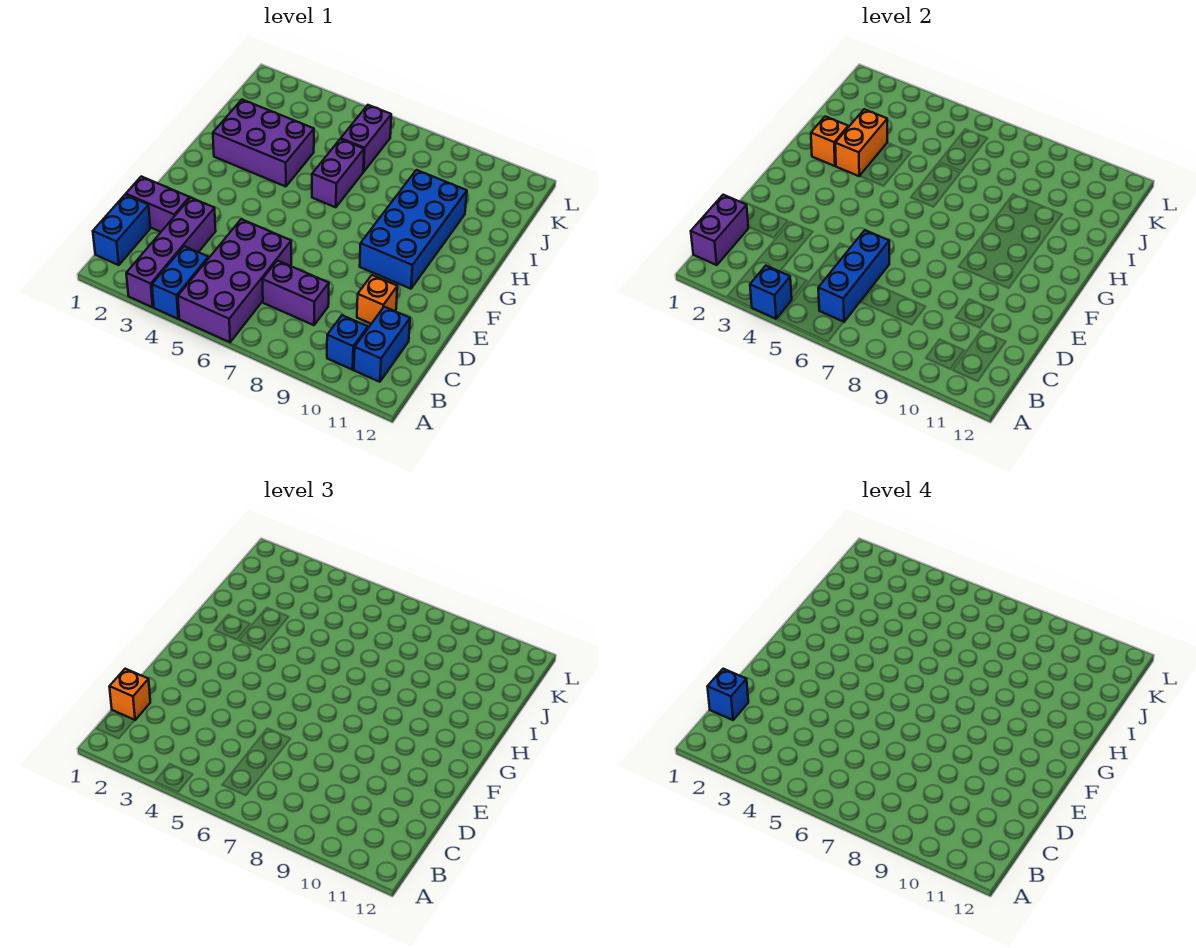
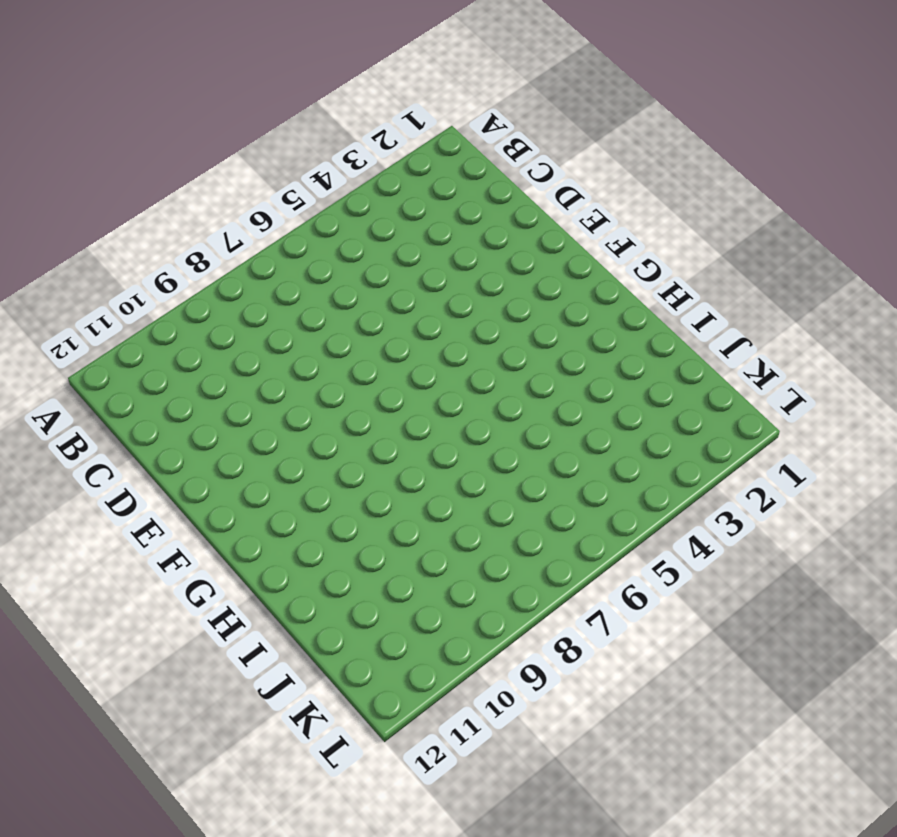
none -> purple brick A3:D3 level 1
none -> blue brick A4:B4 level 1
none -> purple brick A5:D6 level 1

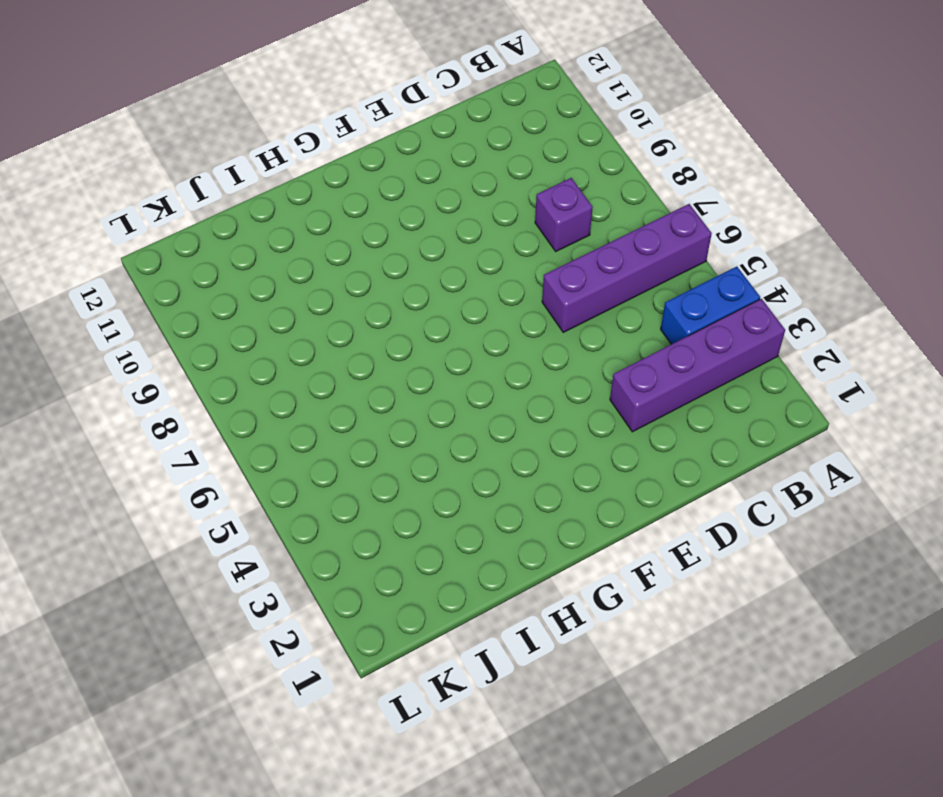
purple brick A6:D6 level 1 -> purple brick A5:D6 level 1
purple brick C8 level 1 -> purple brick C7:C8 level 1
none -> blue brick B1:C1 level 1
none -> blue brick B10 level 1
none -> blue brick B11:C11 level 1

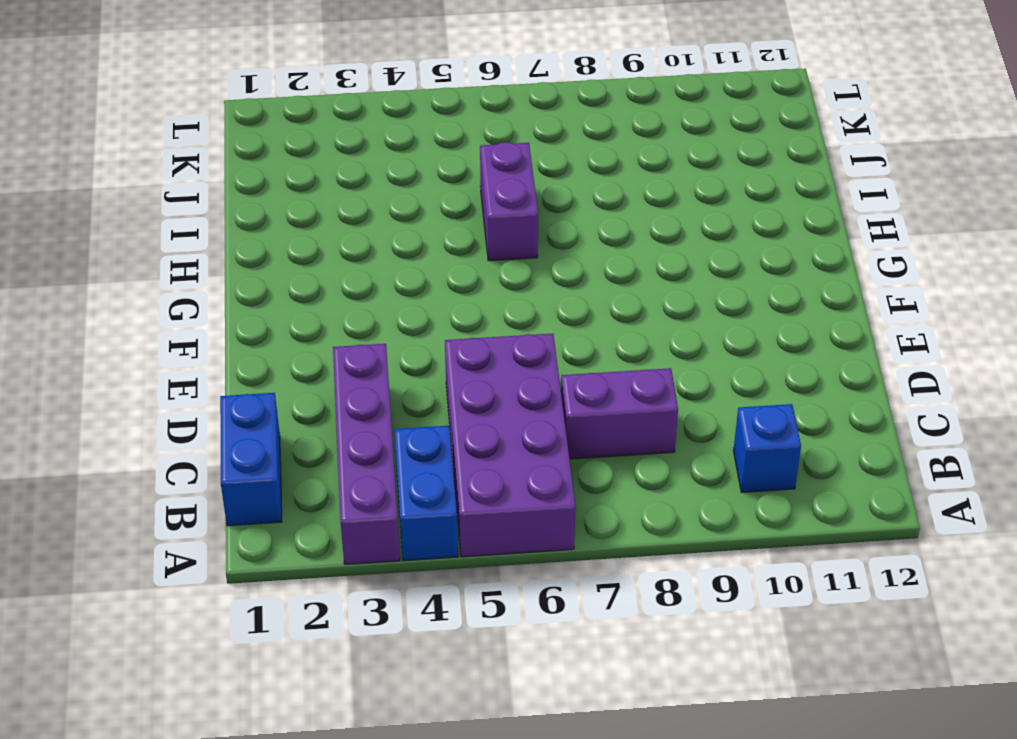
none -> blue brick B11:C11 level 1
none -> purple brick D1:D2 level 1
none -> orange brick D10 level 1

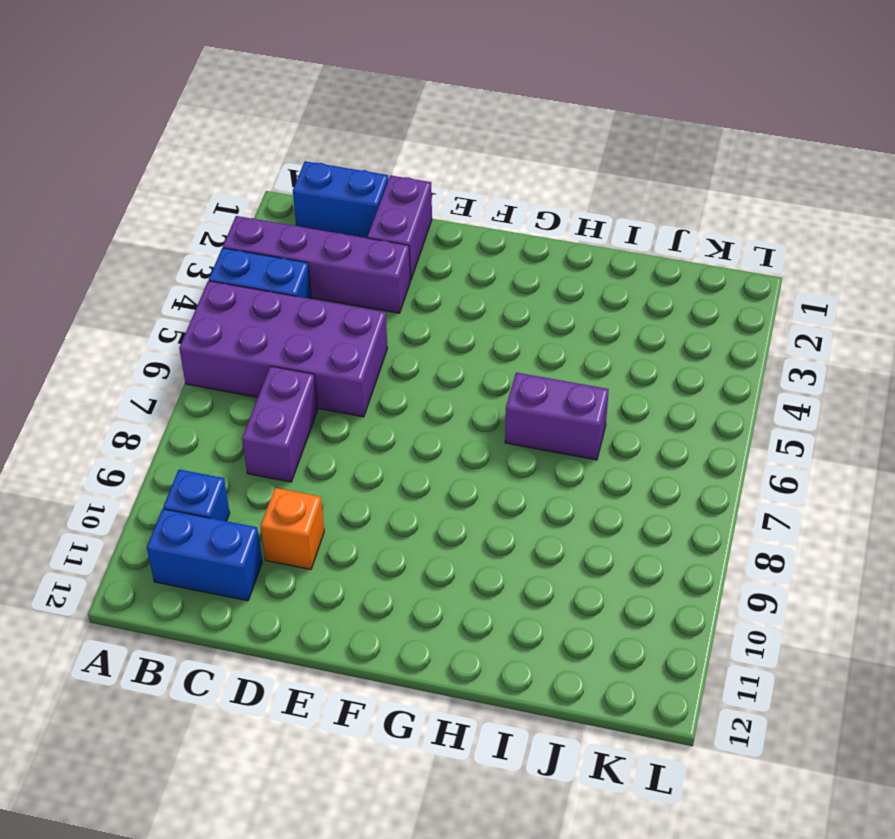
none -> blue brick F9:I10 level 1
none -> purple brick H2:I4 level 1
none -> purple brick J6:K6 level 1

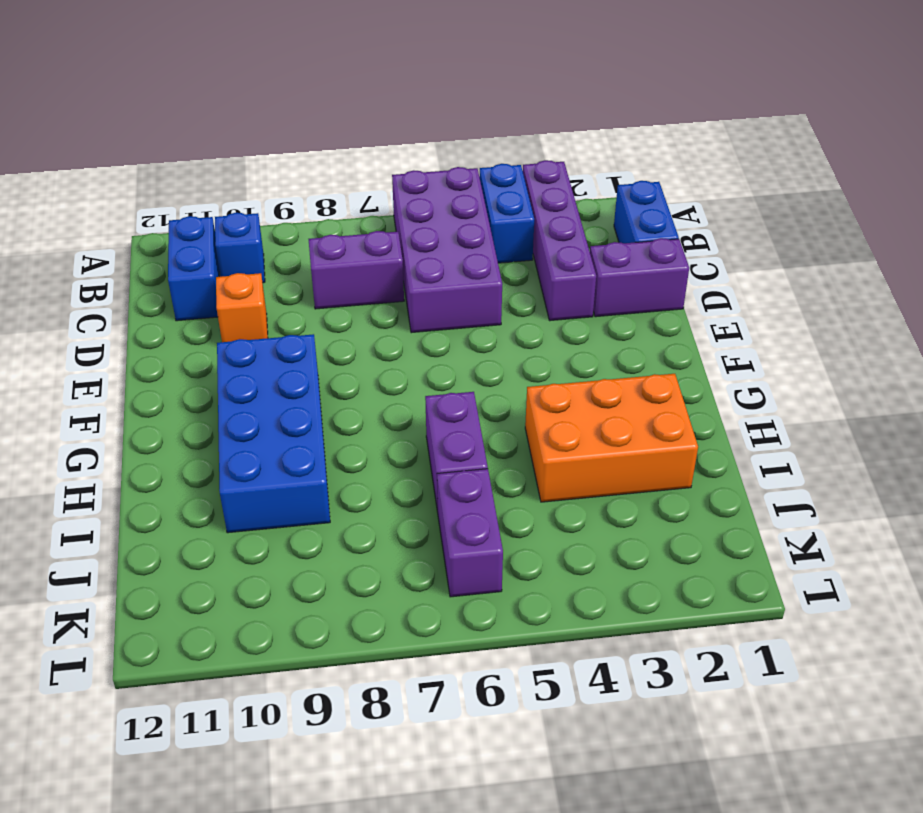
orange brick H2:I4 level 1 -> purple brick H2:I4 level 1
none -> blue brick A4 level 2
none -> purple brick B1:C1 level 2
none -> blue brick B6:D6 level 2

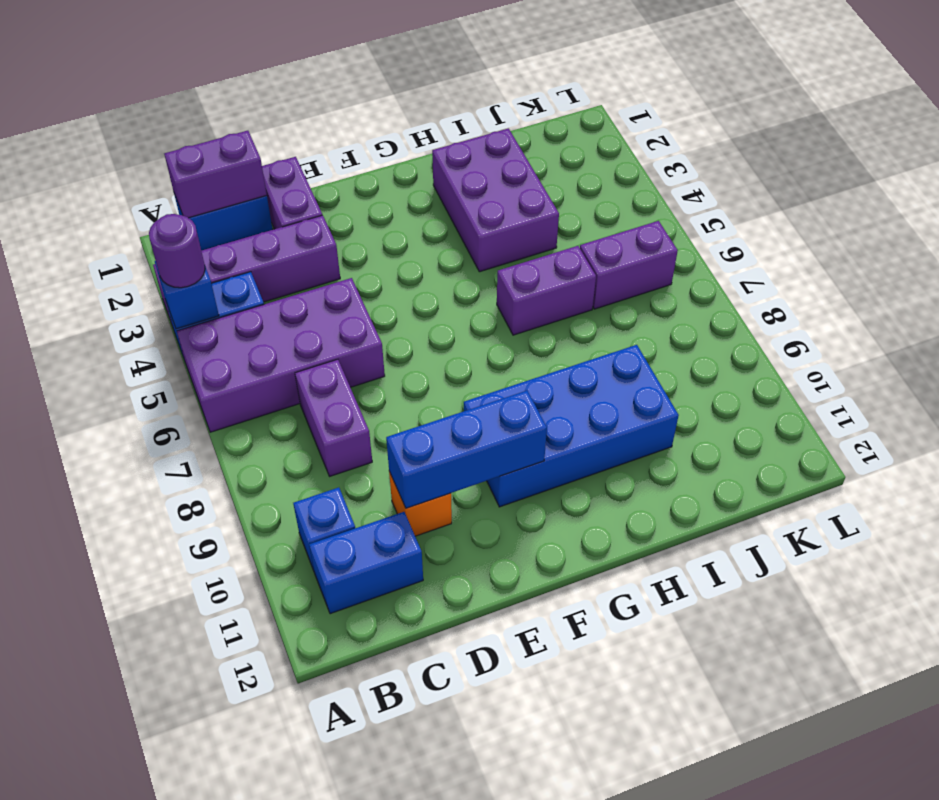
purple round brick A4 level 3 -> none
blue brick D10:F10 level 2 -> blue brick B6:D6 level 2
none -> orange brick H2 level 2
none -> orange brick H3:I3 level 2
none -> orange brick C1 level 3

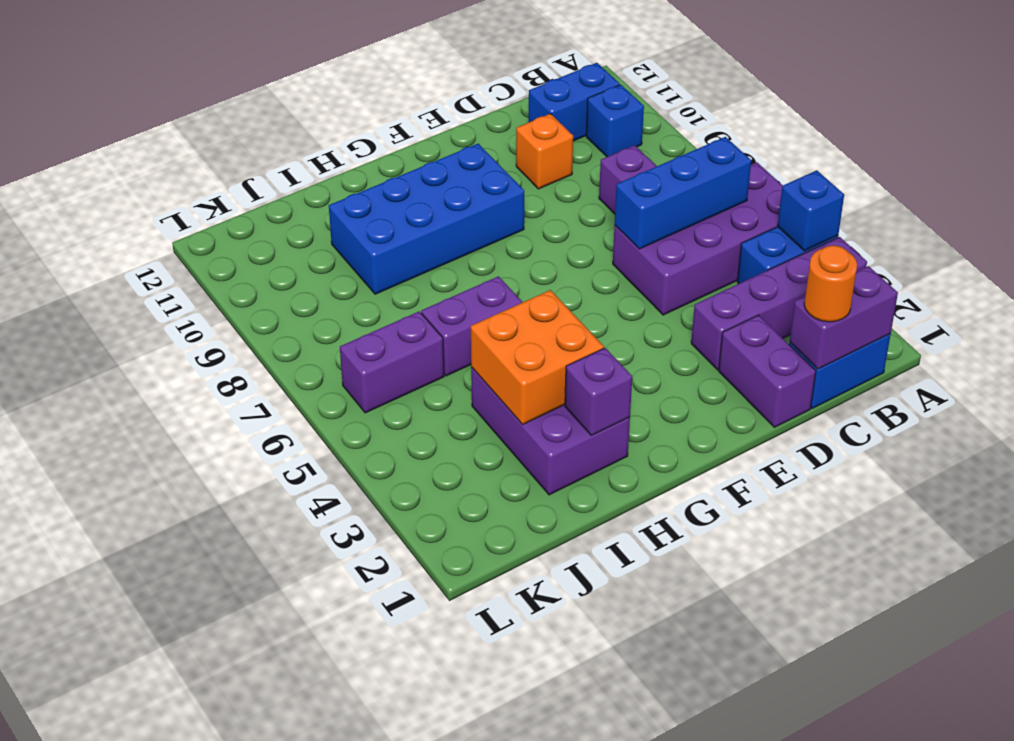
orange round brick C1 level 3 -> orange brick C1 level 3
purple brick H2 level 2 -> orange brick H2 level 2
orange brick H3:I4 level 2 -> orange brick H3:I3 level 2
none -> blue brick C1 level 4

